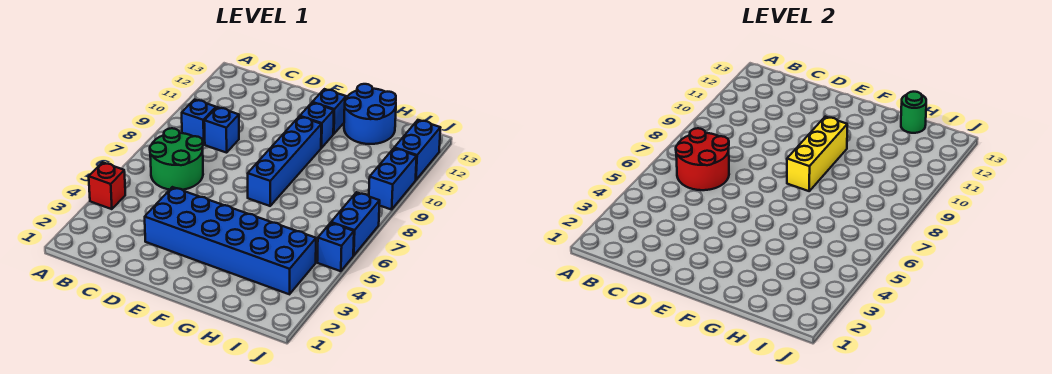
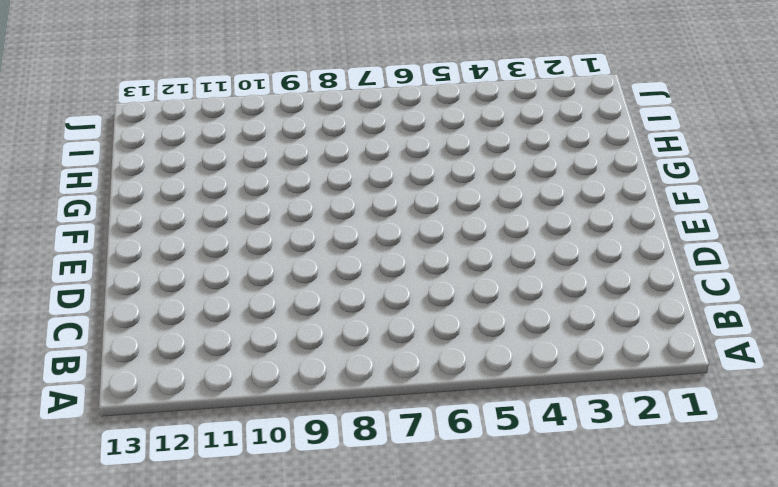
none -> red brick A4 level 1
none -> green round brick B6:C7 level 1
none -> blue brick B9 level 1

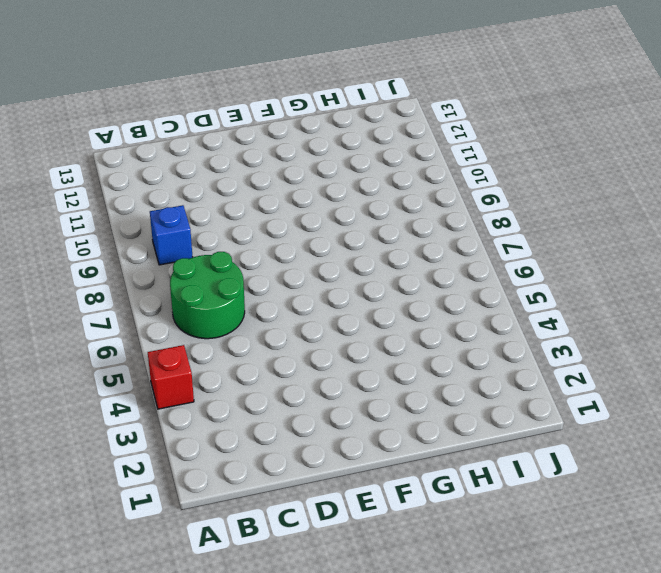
none -> blue brick C9 level 1
none -> blue brick D3:I4 level 1
none -> blue brick F7:F10 level 1

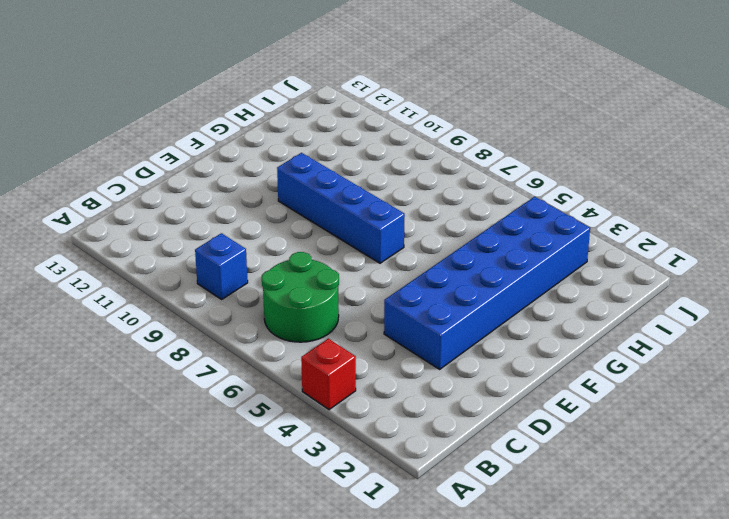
none -> blue brick C9 level 1
none -> blue brick F11 level 1
none -> blue brick F12 level 1

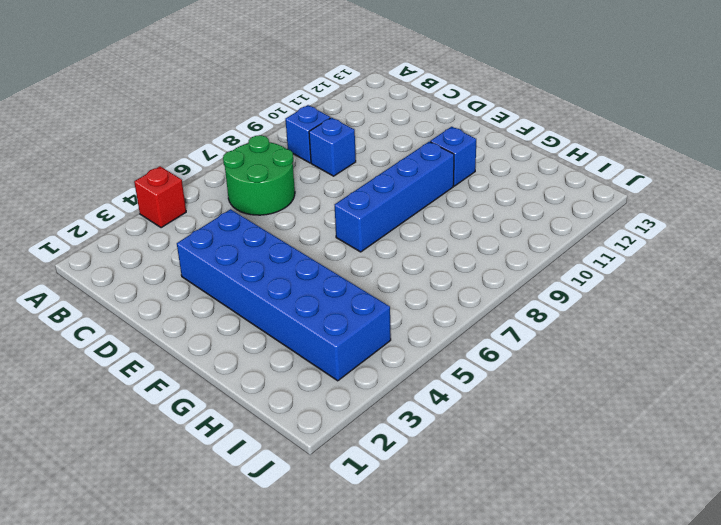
none -> blue brick F12 level 1
none -> blue round brick G12:H13 level 1
none -> blue brick J5 level 1

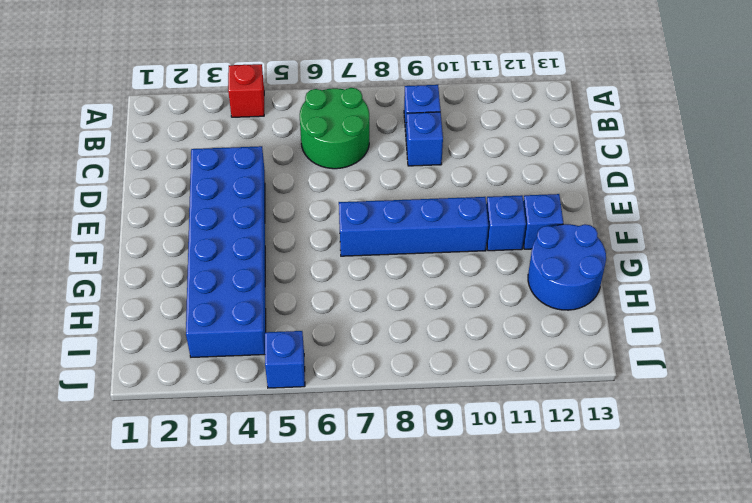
none -> blue brick J6:J7 level 1
none -> blue brick J9:J10 level 1
none -> blue brick J11:J12 level 1

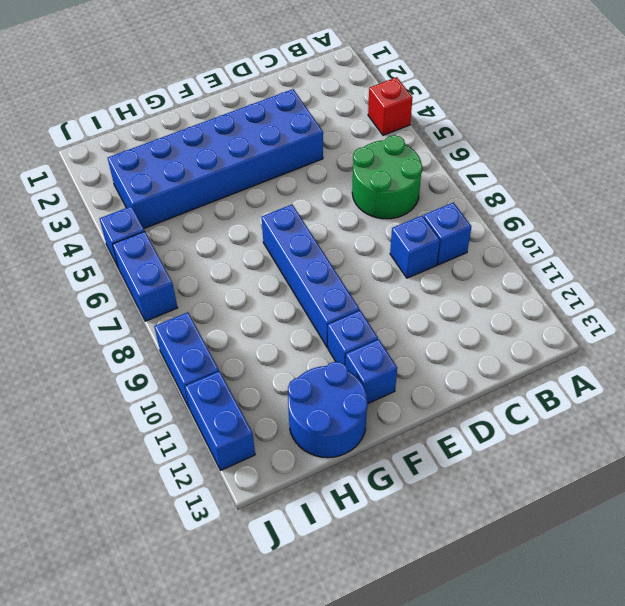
none -> red round brick B6:C7 level 2
none -> yellow brick F8:F10 level 2
none -> green round brick H13 level 2

